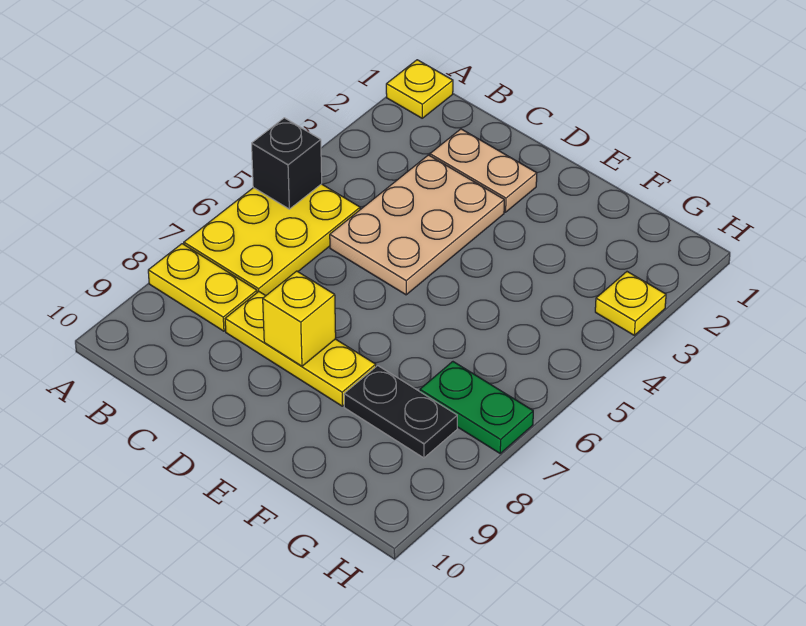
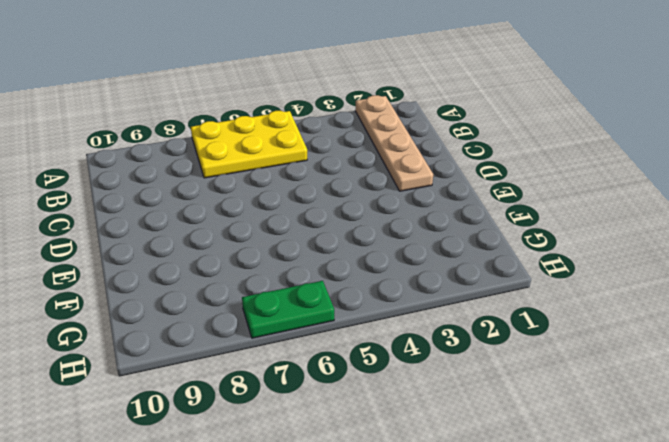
tan plate A2:D2 level 1 -> tan plate C2:D2 level 1
green plate H6:H7 level 1 -> green plate G7:H7 level 1
none -> yellow plate A1 level 1
none -> yellow plate A8:B8 level 1

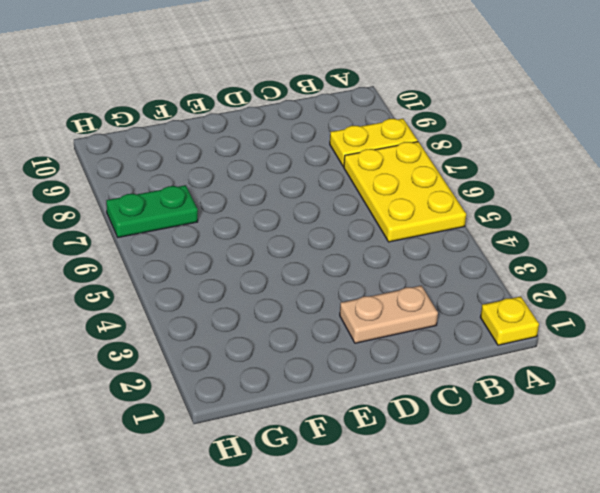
none -> tan plate C3:D5 level 1
none -> yellow plate C8:E8 level 1

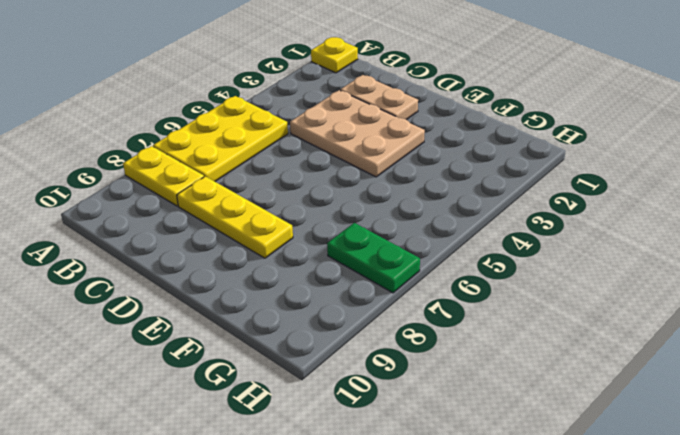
tan plate C3:E4 level 1 -> tan plate C3:D5 level 1
none -> black plate F8:G8 level 1
none -> yellow plate H3 level 1

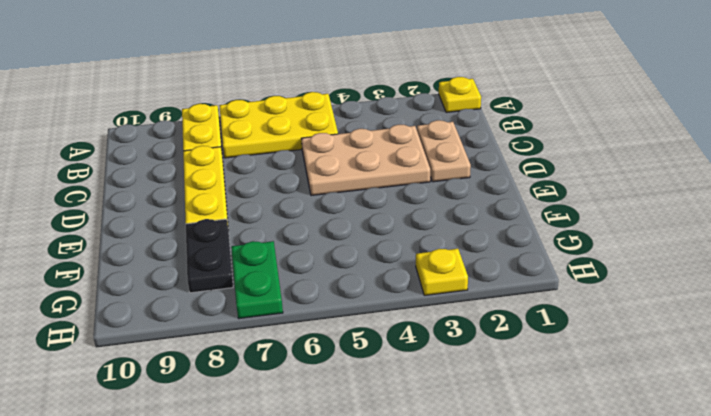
none -> black brick A5 level 2
none -> yellow brick D8 level 2

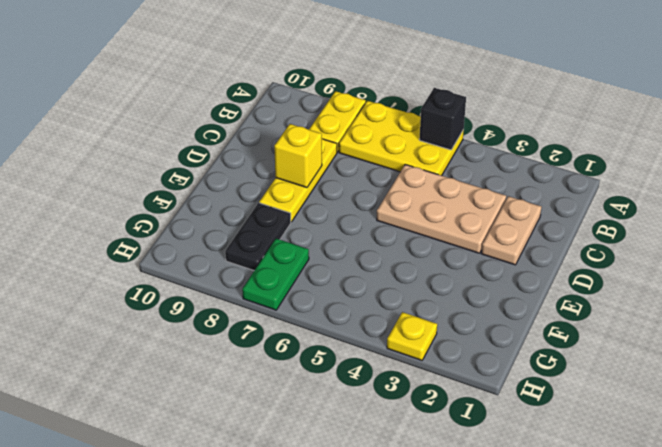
none -> yellow plate A1 level 1

